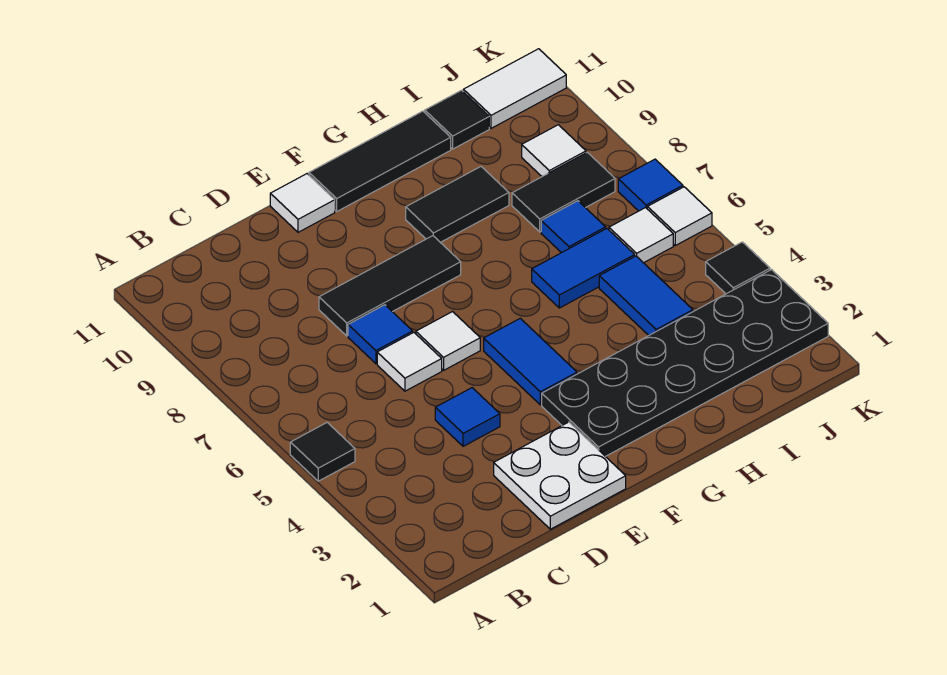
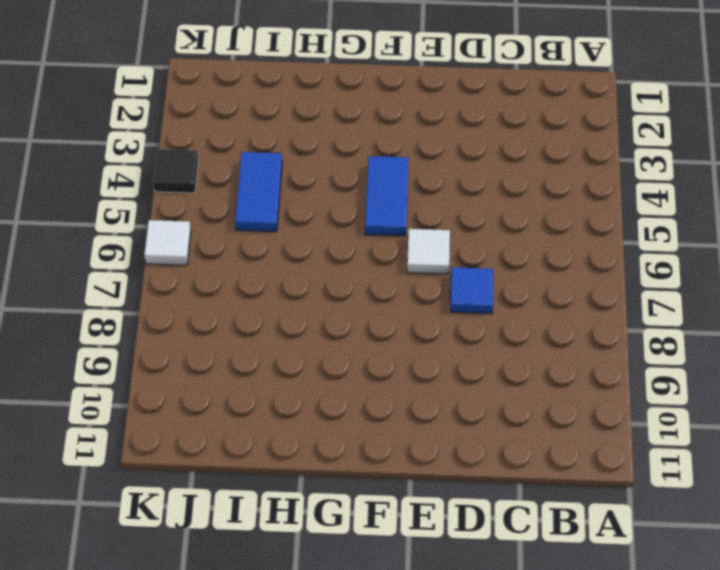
none -> black tile A5 level 1
none -> white plate D1:E2 level 1
none -> blue tile D4 level 1

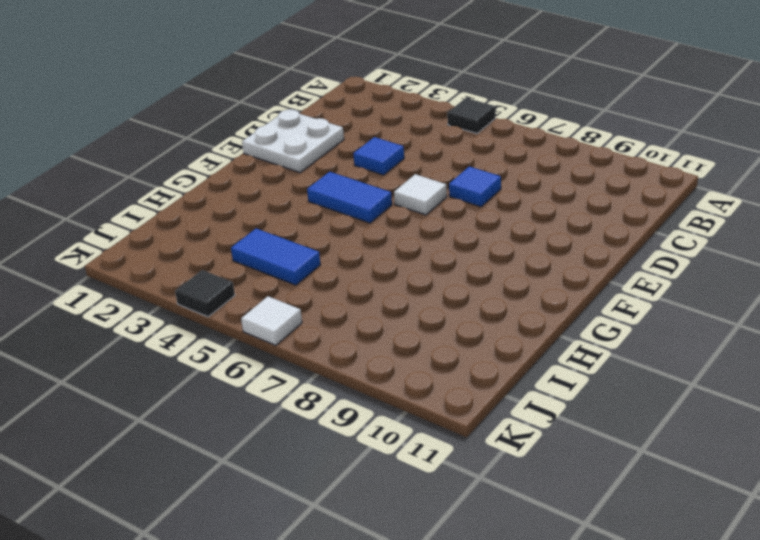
none -> white tile D6 level 1
none -> black tile D8:F8 level 1
none -> white tile E11 level 1

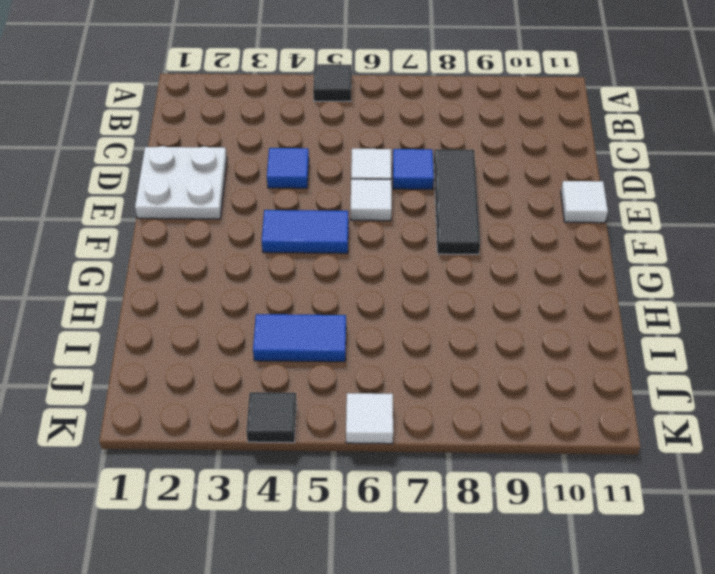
none -> black plate F2:K3 level 1
none -> black tile F11:H11 level 1
none -> black tile G9:H9 level 1

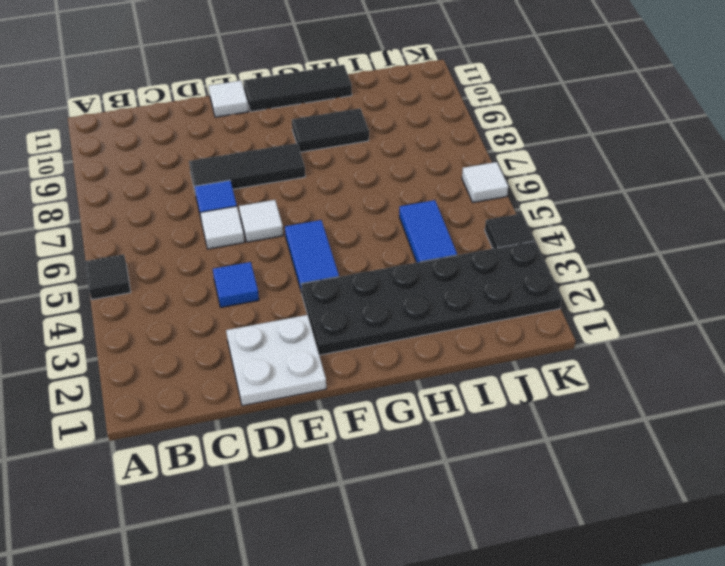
none -> blue tile H6:I6 level 1
none -> blue tile I7 level 1
none -> black tile I8:J8 level 1

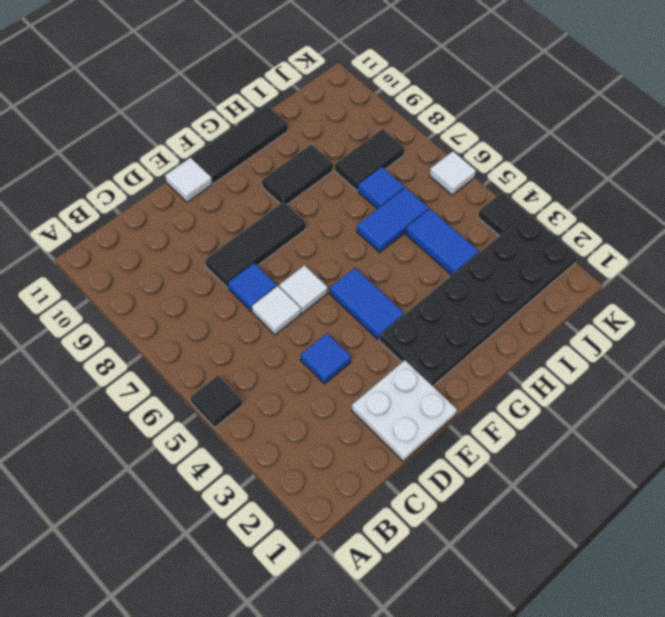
none -> black tile I11 level 1
none -> white tile J6 level 1
none -> white tile J9 level 1

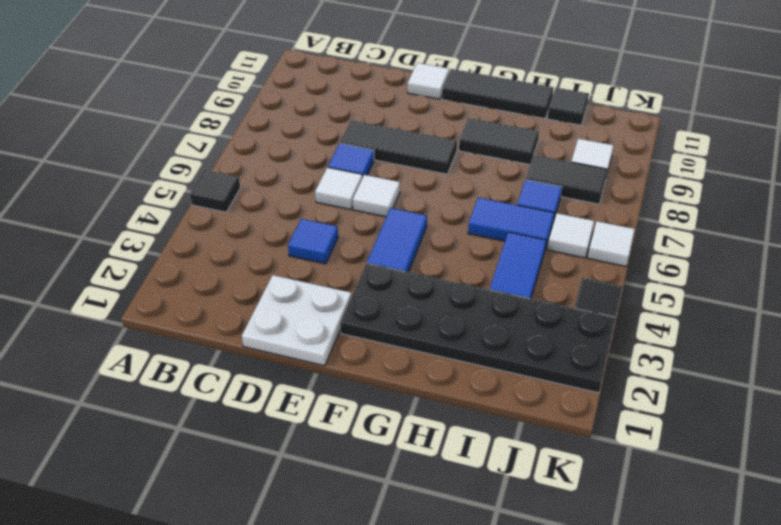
none -> white tile J11:K11 level 1
none -> blue tile K7 level 1

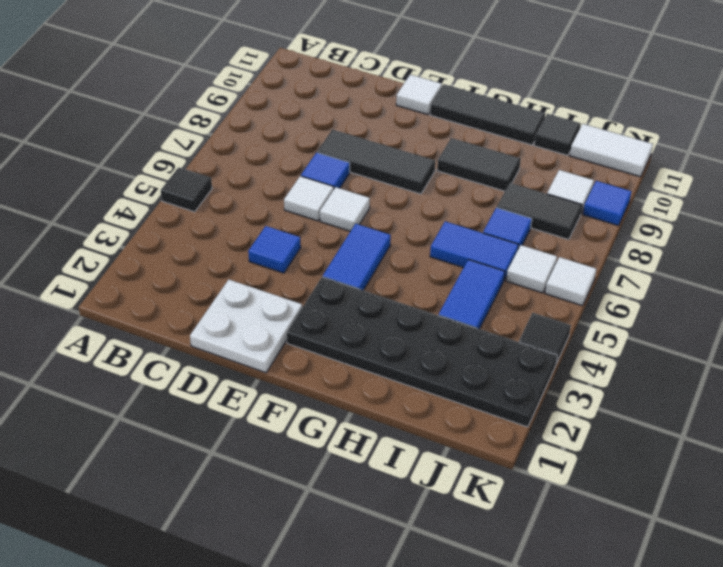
blue tile K9 level 1 -> blue tile K7 level 1

